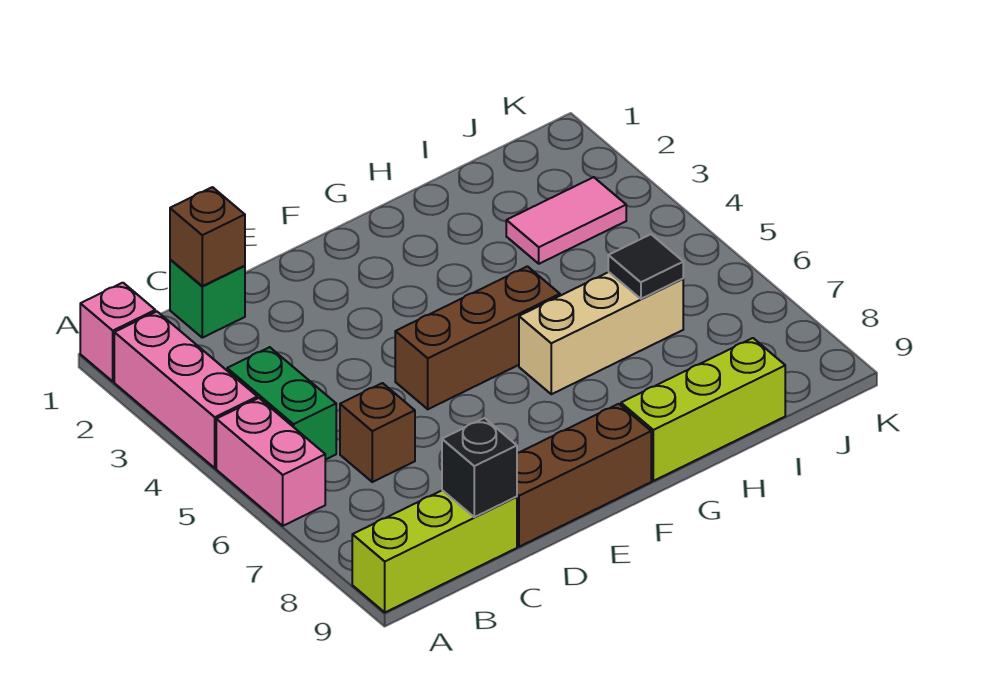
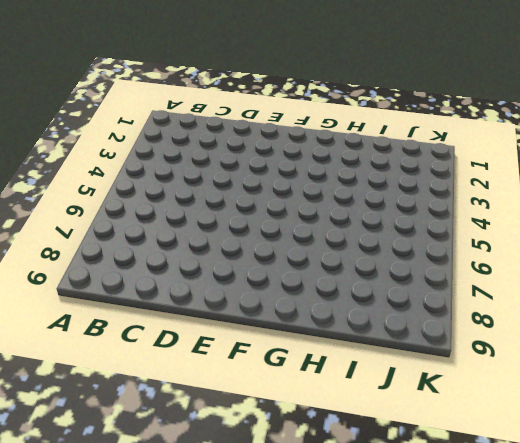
none -> pink brick A1 level 1
none -> pink brick A2:A4 level 1
none -> pink brick A5:A6 level 1

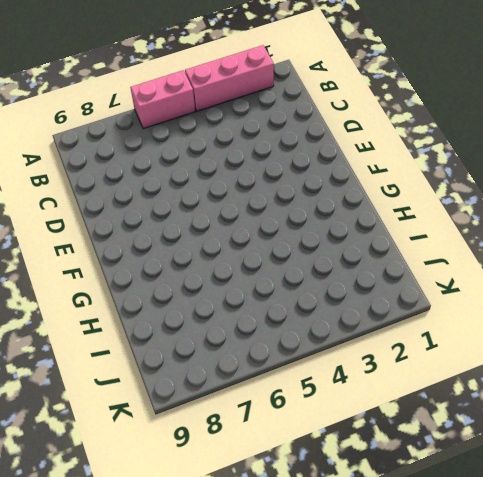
none -> pink brick A1 level 1
none -> lime brick A9:C9 level 1
none -> green brick B4:B5 level 1

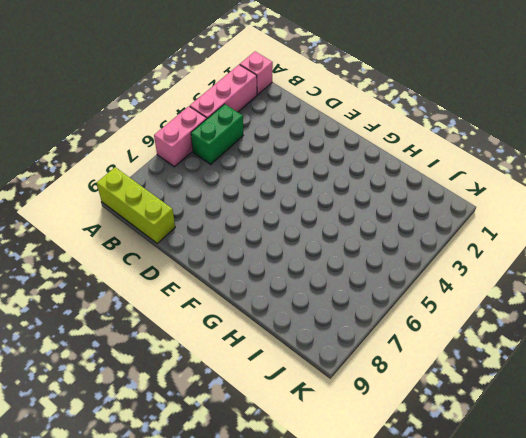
none -> green brick C1 level 1
none -> brown brick C6 level 1
none -> brown brick D9:F9 level 1

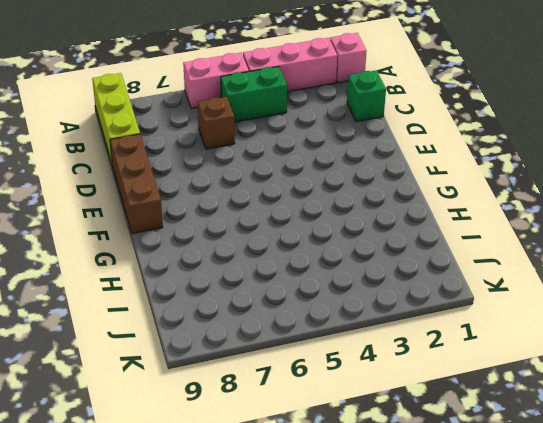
none -> brown brick E5:G5 level 1
none -> tan brick G6:I6 level 1
none -> lime brick G9:I9 level 1

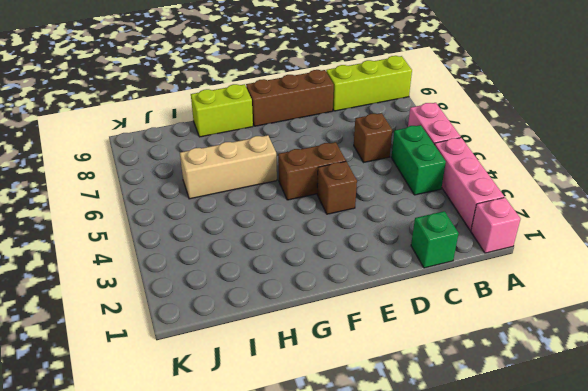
brown brick E4 level 1 -> brown brick C1 level 2
brown brick E5:F5 level 1 -> brown brick E5:G5 level 1
lime brick G9:H9 level 1 -> lime brick G9:I9 level 1
none -> pink tile I3:J3 level 1
none -> black brick C9 level 2
none -> black tile I6 level 2

